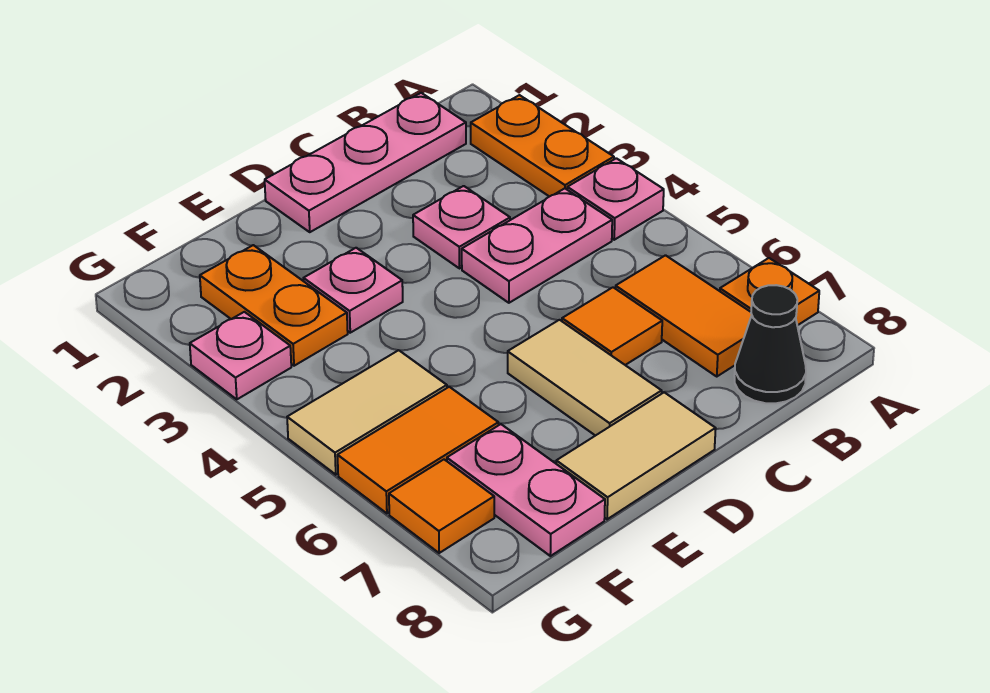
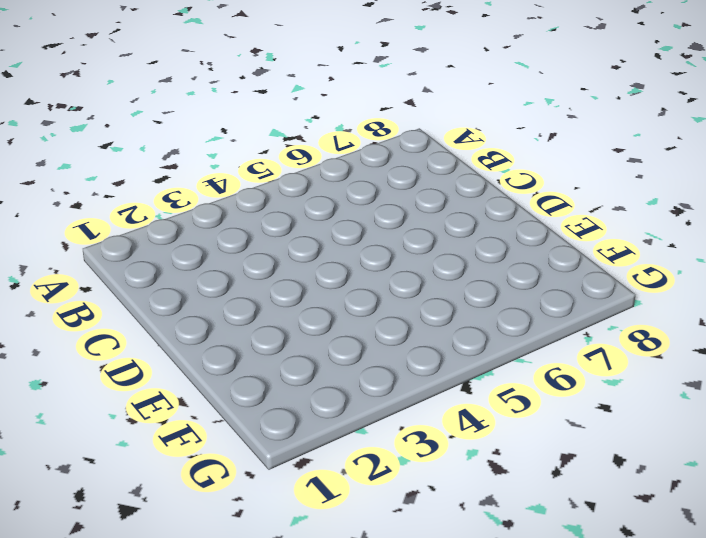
none -> orange plate A2:A3 level 1
none -> pink plate A4 level 1
none -> orange plate A7 level 1

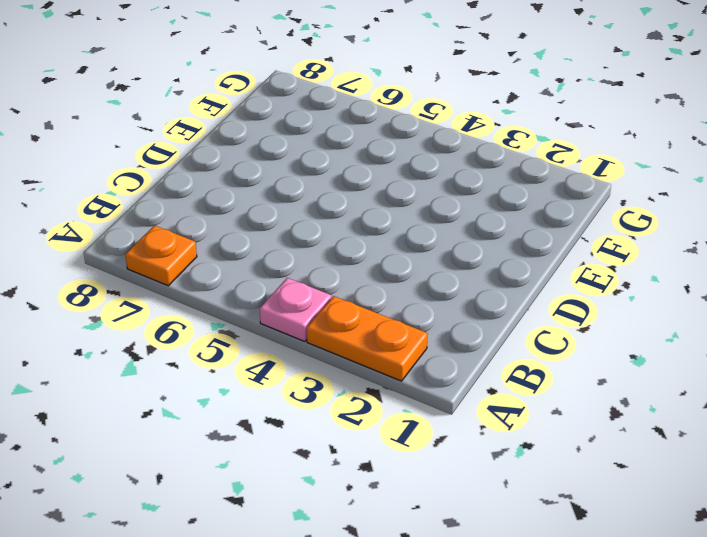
none -> pink plate B1:D1 level 1
none -> pink plate B4:C4 level 1
none -> orange tile B6:B7 level 1

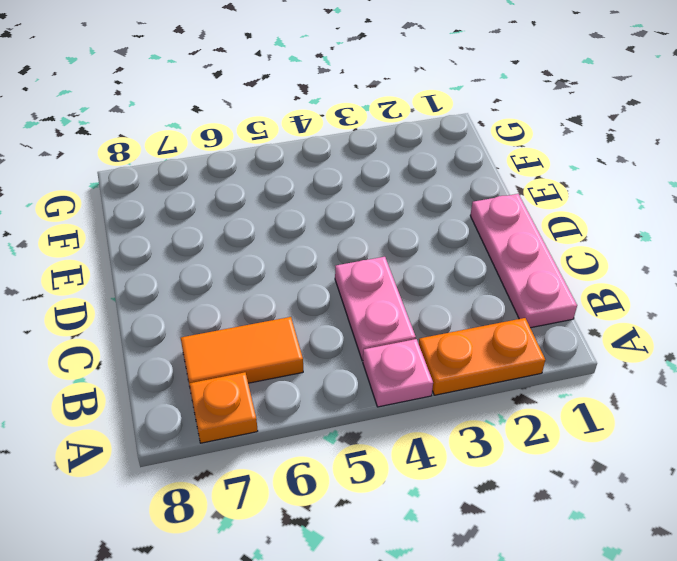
none -> black cone B8 level 1
none -> pink plate C3 level 1
none -> orange tile C6 level 1

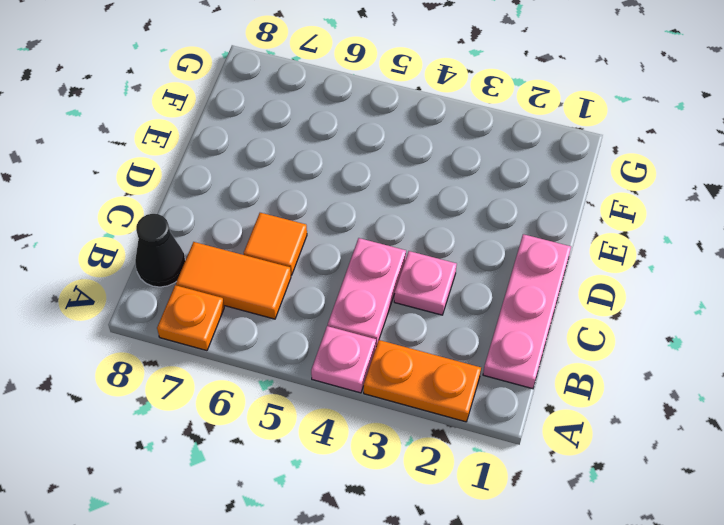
none -> tan tile D6:D7 level 1
none -> tan tile D8:E8 level 1
none -> pink plate E3 level 1

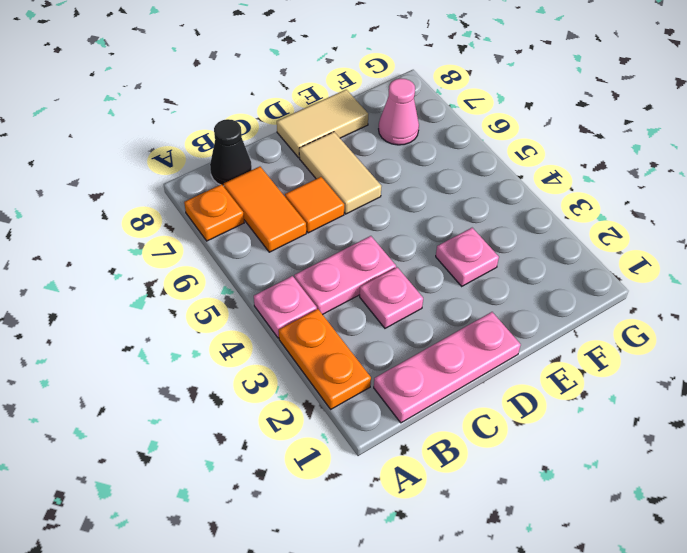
pink cone F7 level 1 -> pink plate F7:F8 level 1
none -> orange plate F2:F3 level 1
none -> tan tile F5:G5 level 1
none -> orange tile F6:G6 level 1

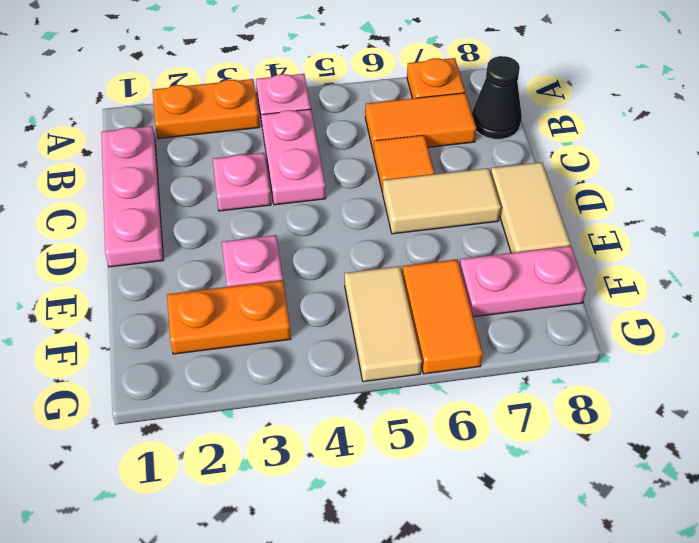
none -> pink plate G3 level 1
none -> orange tile G7 level 1

